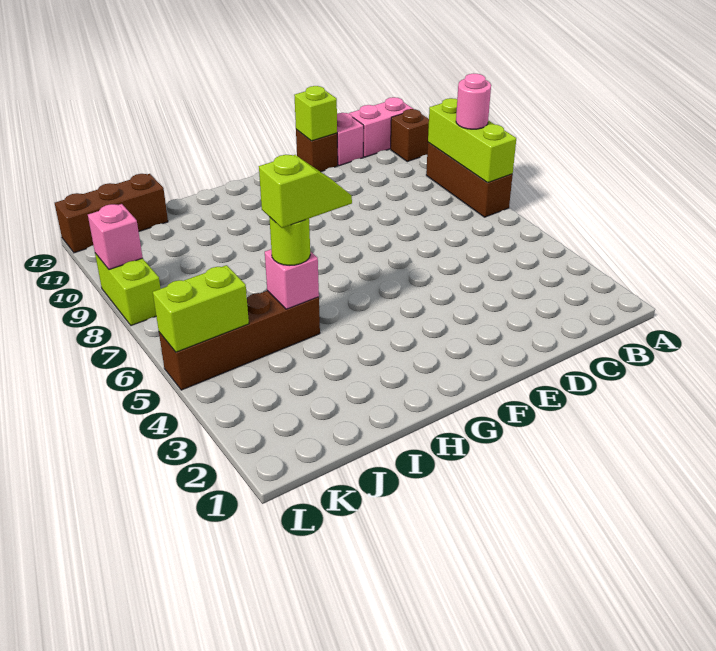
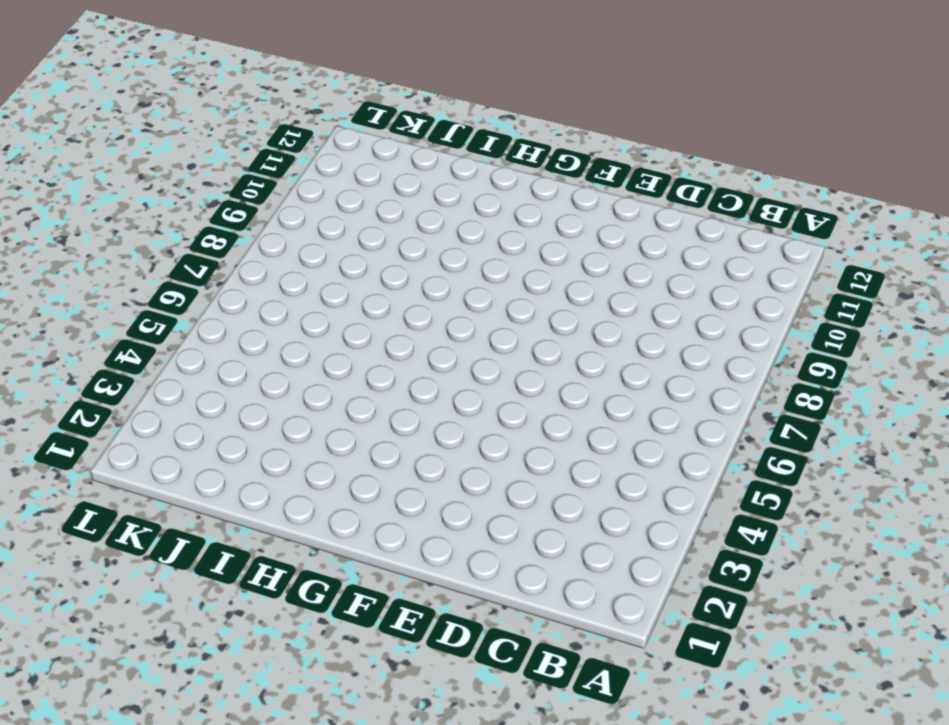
none -> brown brick A7:A9 level 1
none -> brown brick A11 level 1
none -> pink brick A12:B12 level 1

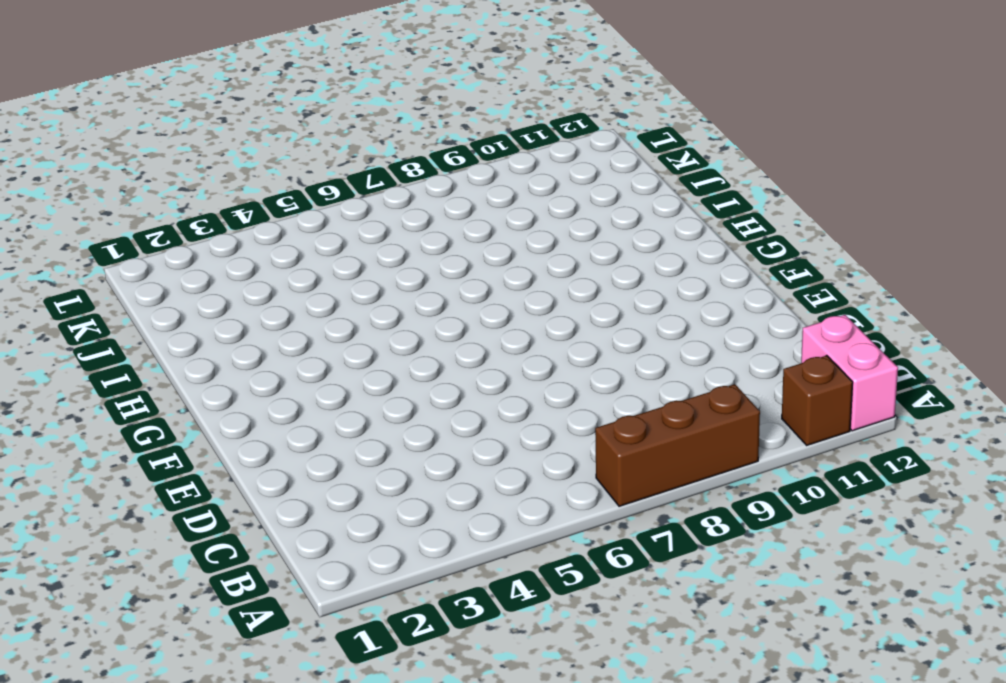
none -> pink brick C12 level 1
none -> brown brick D12 level 1
none -> brown brick I5:L5 level 1

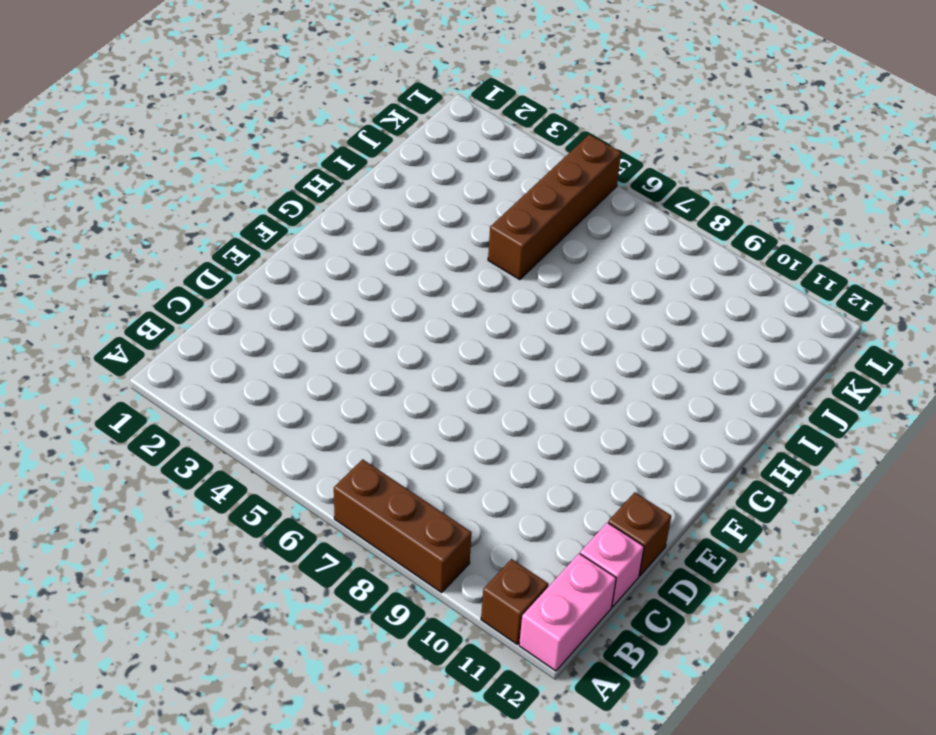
none -> brown brick J12:L12 level 1
none -> lime brick L8:L9 level 1
none -> lime brick A7:A9 level 2

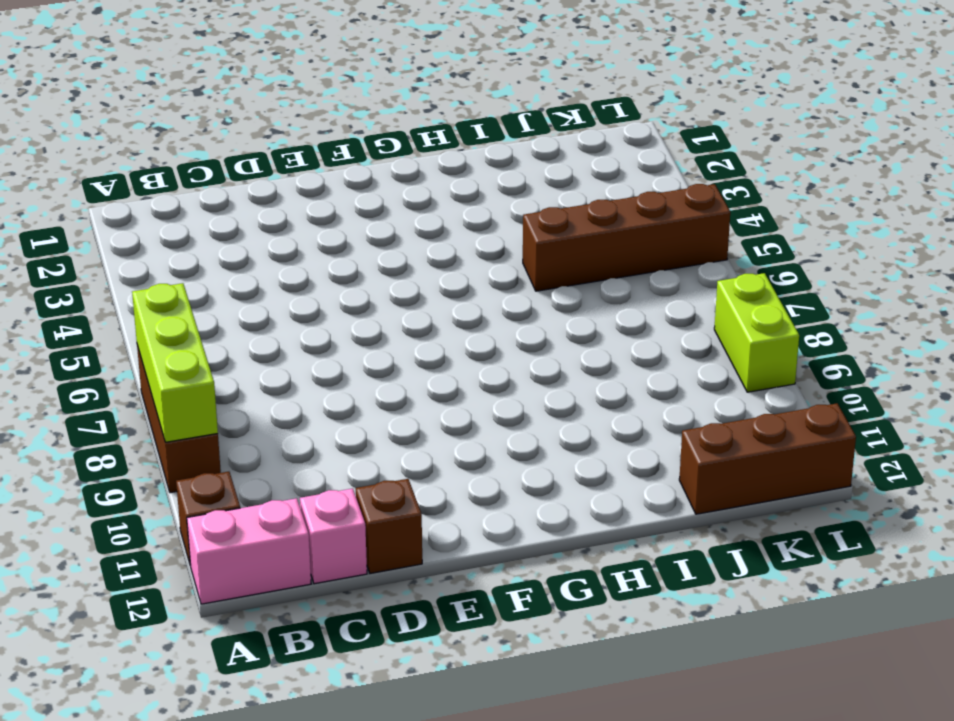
none -> lime brick D12 level 2
none -> pink brick I5 level 2
none -> lime brick K5:L5 level 2

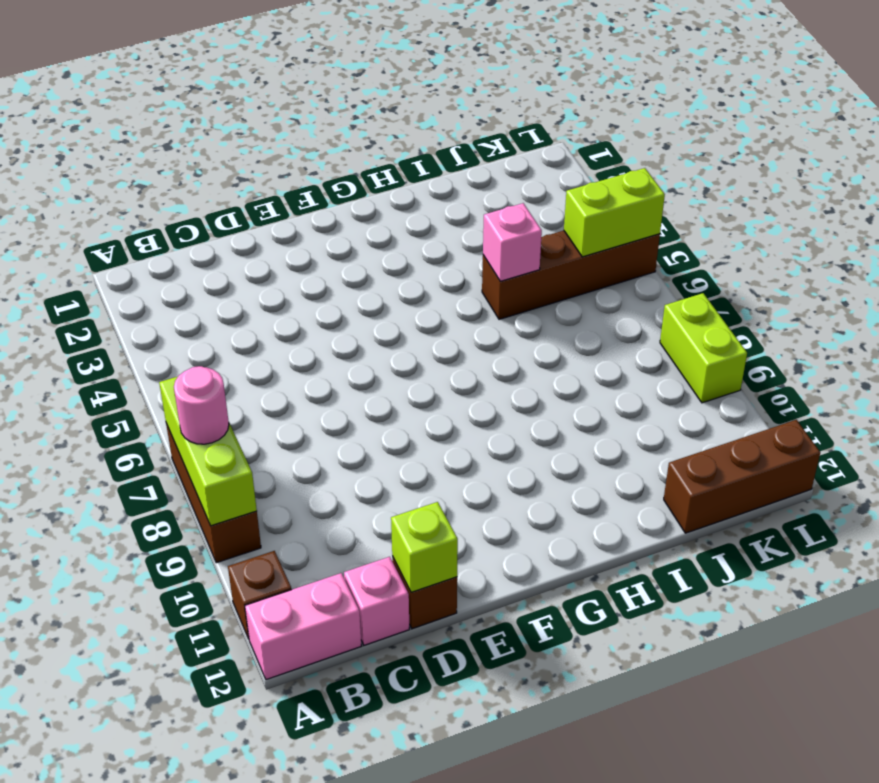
none -> pink brick L9 level 2
none -> lime round brick I5 level 3
none -> lime slope H5:I5 level 4 top I

